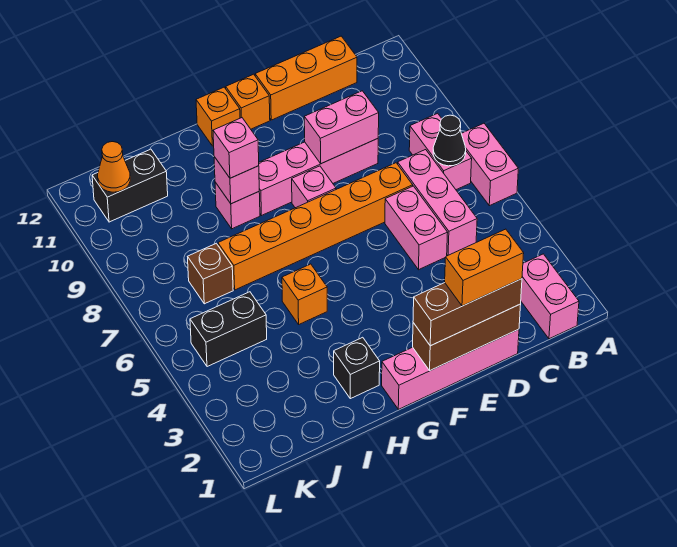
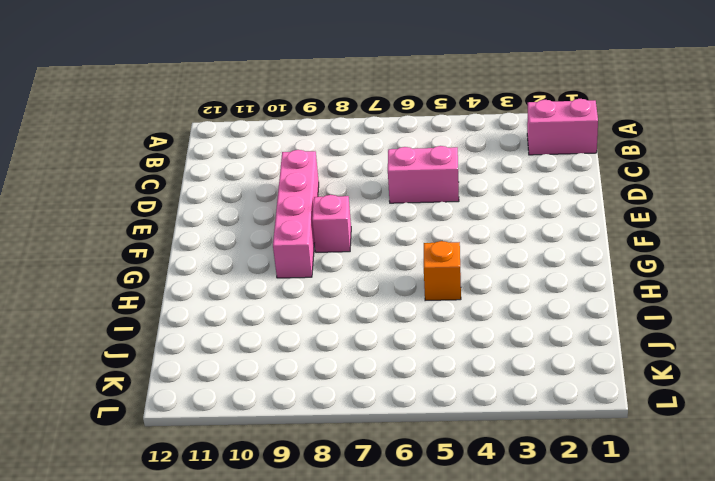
none -> pink brick A6:A7 level 1
none -> pink brick B7:B8 level 1
none -> pink brick C5:C7 level 1

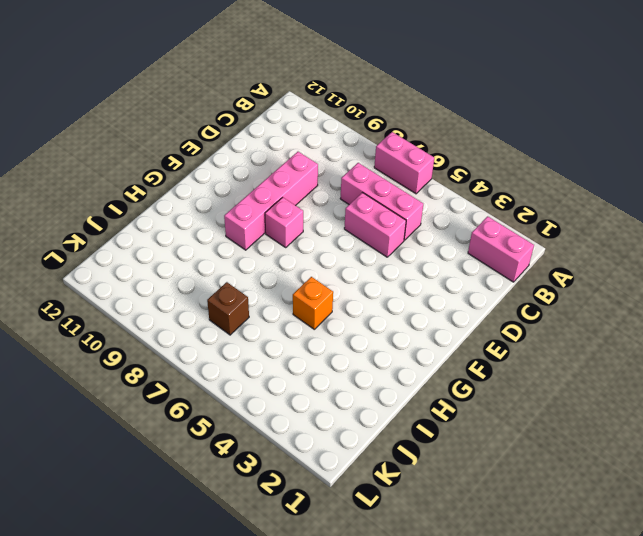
none -> pink brick B7:B8 level 1
none -> orange brick C12:E12 level 1
none -> pink brick D1:G1 level 1

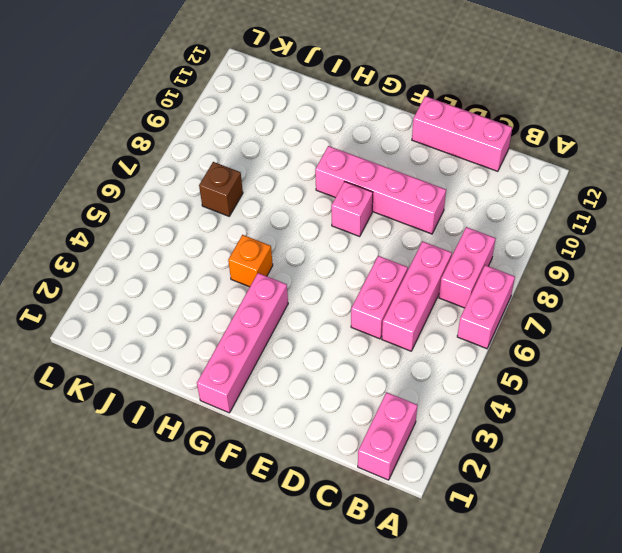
pink brick C12:E12 level 1 -> orange brick C12:E12 level 1
pink brick G1:G4 level 1 -> pink brick D1:G1 level 1
none -> orange brick D7:I7 level 1
none -> orange brick F12 level 1
none -> orange brick G12 level 1

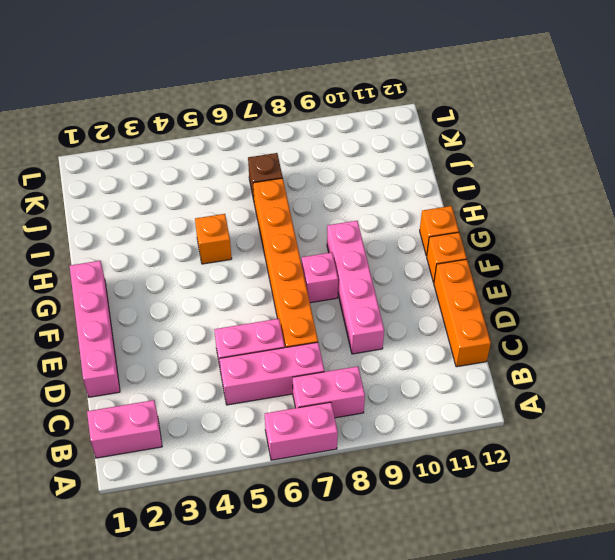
none -> black brick H2 level 1
none -> pink brick H9 level 1
none -> black brick J5:K5 level 1

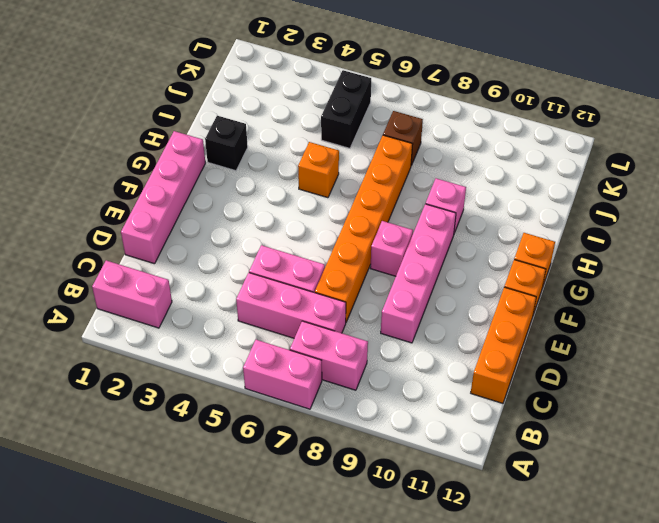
none -> black brick J11:K11 level 1
none -> black cone B7 level 2
none -> brown brick D1:F1 level 2

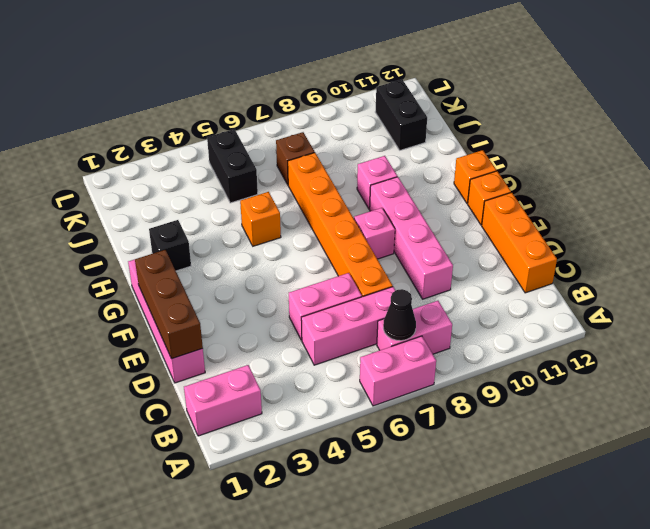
none -> pink brick D9:E9 level 2
none -> pink brick H9 level 2
none -> orange cone K11 level 2

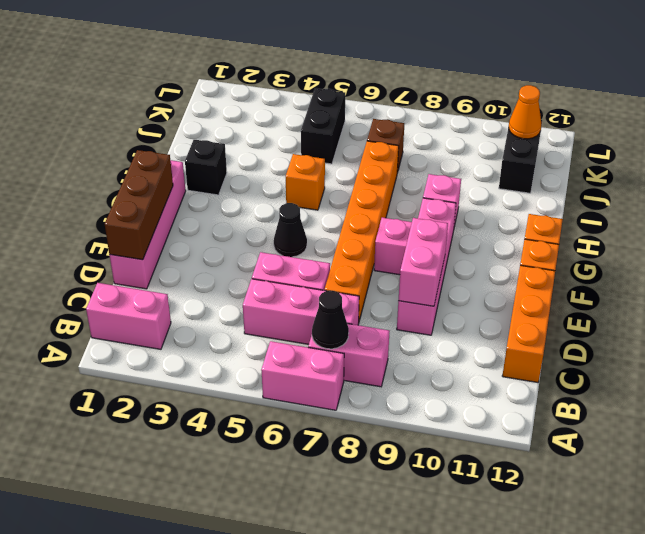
black cone F5 level 1 -> none
none -> pink brick H9 level 2
none -> brown brick D1:F1 level 3
none -> pink brick H9 level 3

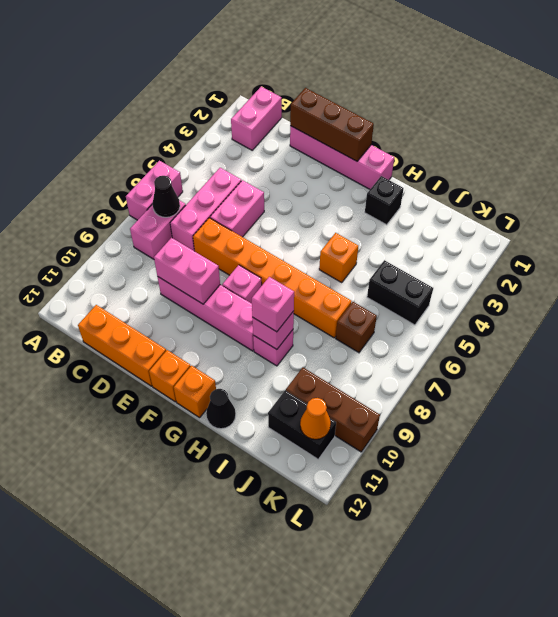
black cone H12 level 1 -> none
brown brick J10:L10 level 1 -> brown brick D1:F1 level 3
none -> orange brick D1:E1 level 4

